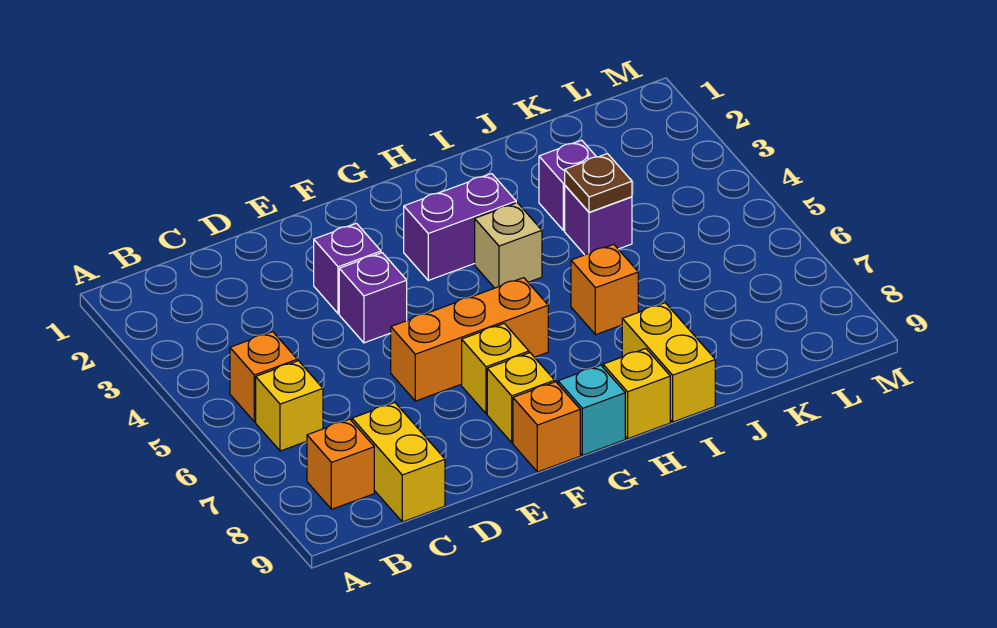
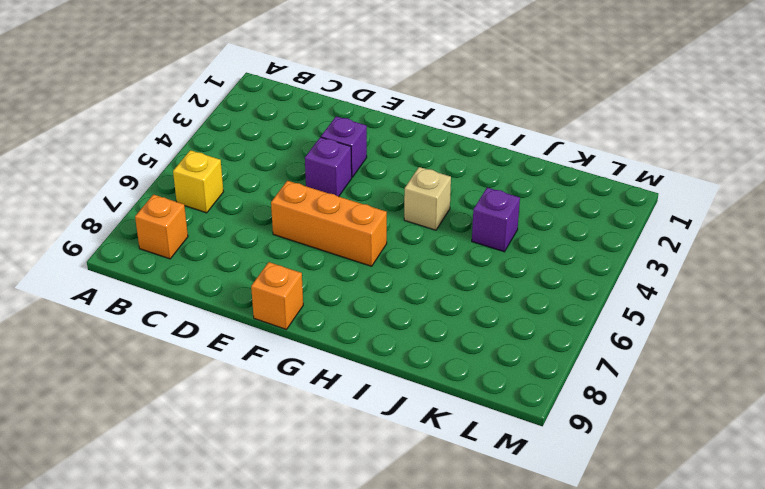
none -> orange brick B5 level 1
none -> yellow brick C8:C9 level 1
none -> yellow brick F7 level 1

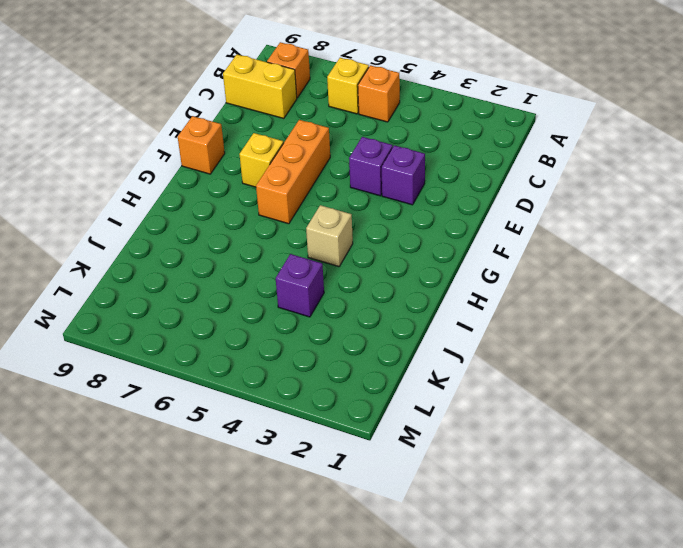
none -> yellow brick F8 level 1
none -> purple brick G3:H3 level 1
none -> cyan brick G9 level 1

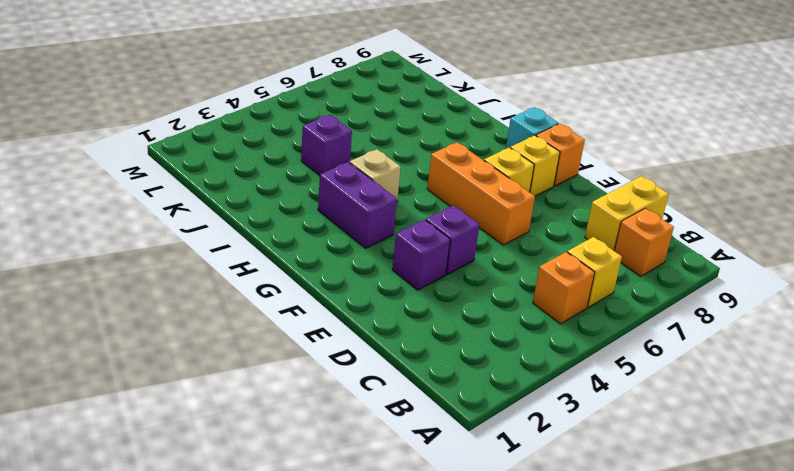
none -> yellow brick H9 level 1
none -> orange brick I6 level 1
none -> yellow brick I8:I9 level 1

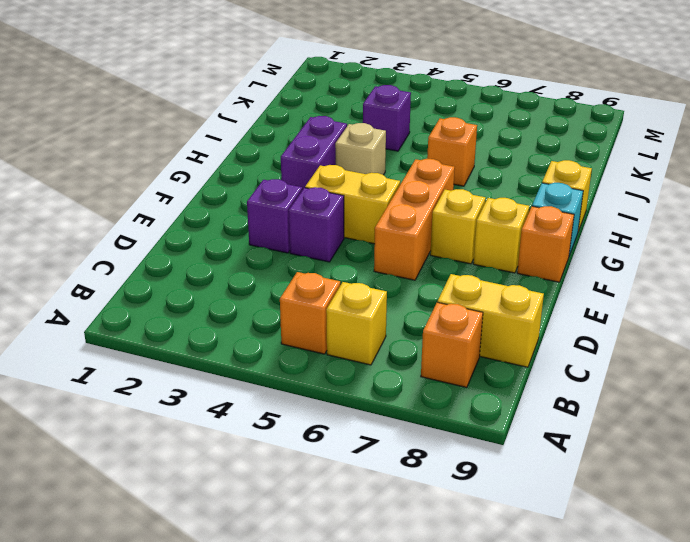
yellow brick F4:F5 level 1 -> yellow brick I8:I9 level 1
none -> purple brick J3 level 1
none -> brown plate J4 level 2

